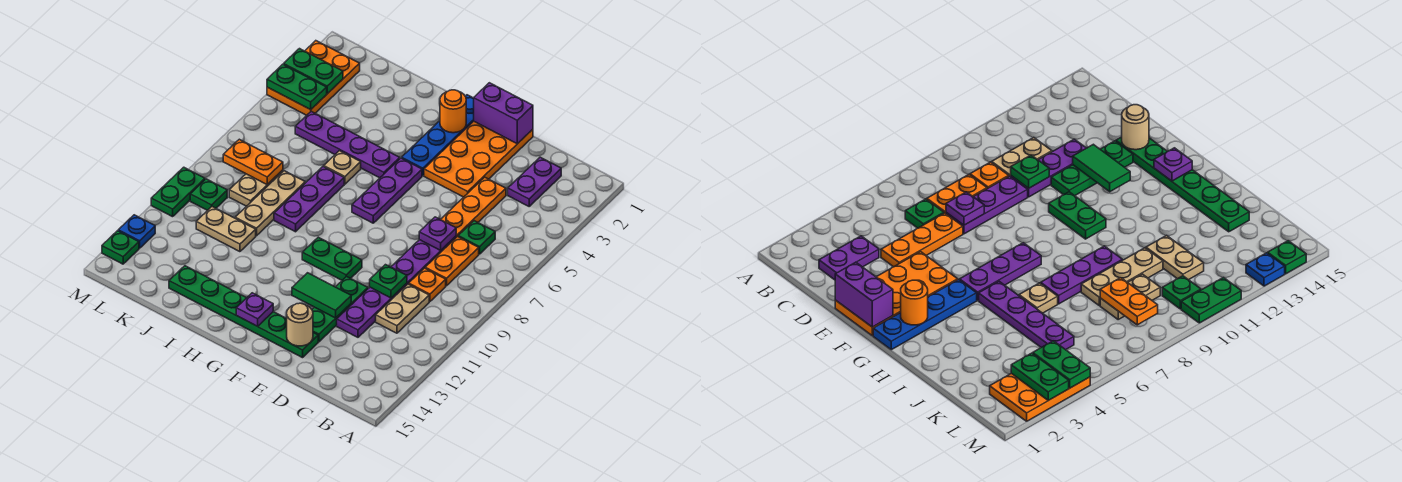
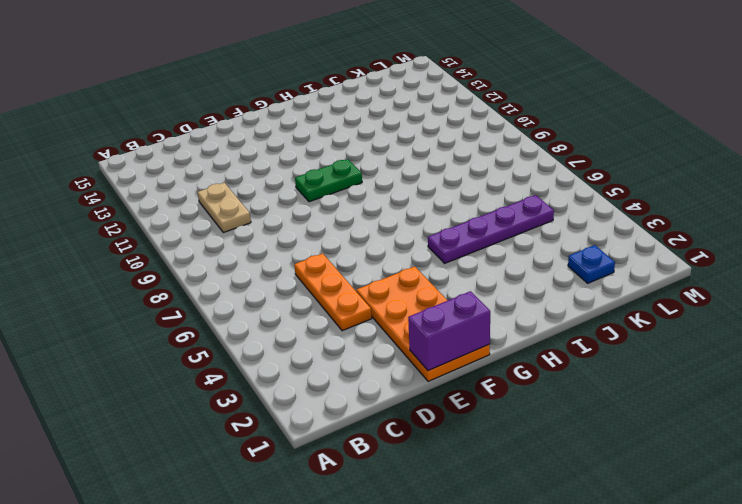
blue plate K2 level 1 -> blue plate M13 level 1
none -> purple plate C2:C3 level 1
none -> green plate C6 level 1
none -> orange plate C7:C8 level 1
none -> orange plate C9 level 1

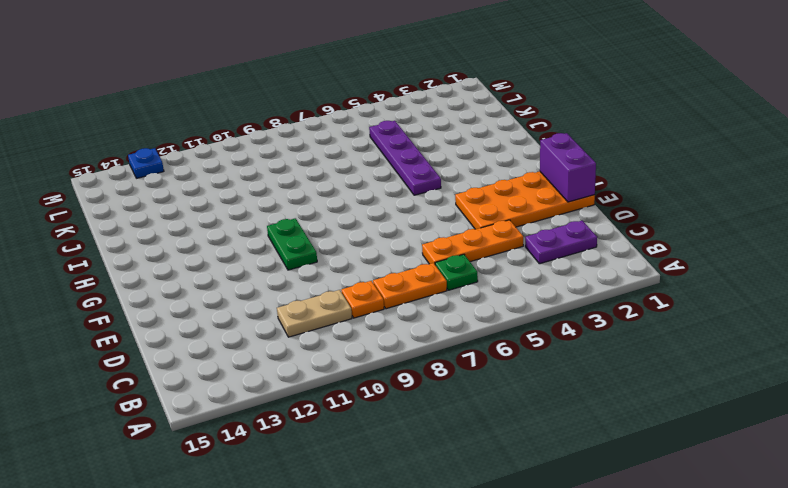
none -> purple plate D7:D9 level 1
none -> purple plate D10:D12 level 1
none -> green plate E11:E13 level 1
none -> green plate E14:J14 level 1

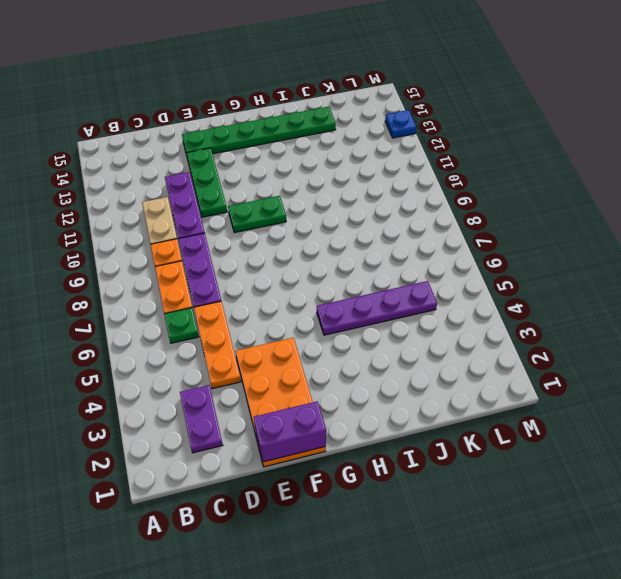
none -> blue plate G1:G4 level 1
none -> purple plate G5:G7 level 1
none -> tan plate I6 level 1
none -> purple plate I7:I9 level 1

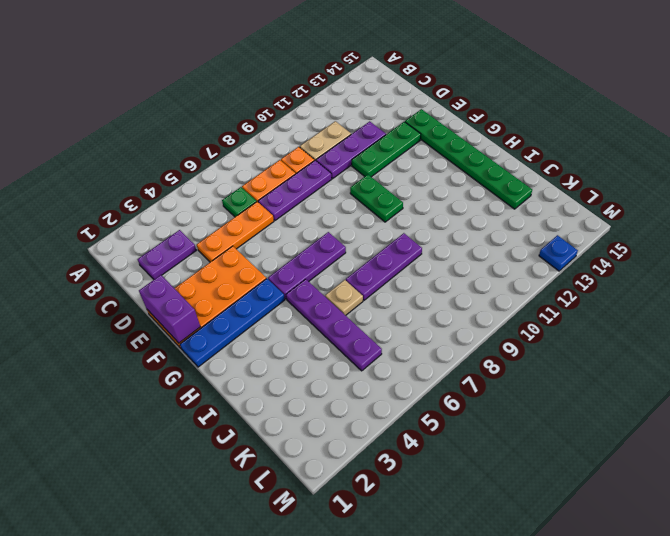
none -> tan plate J8:J10 level 1
none -> tan plate J11:K11 level 1
none -> tan plate K8:K9 level 1
none -> orange plate L2:M4 level 1

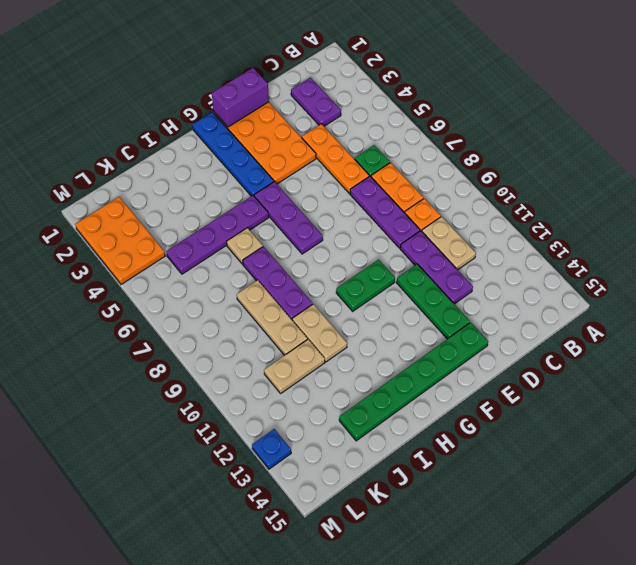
tan plate I10:I11 level 1 -> tan plate K8:K9 level 1
none -> green plate L10 level 1
none -> green plate M10:M11 level 1
none -> green plate M14 level 1
none -> purple plate D7 level 2

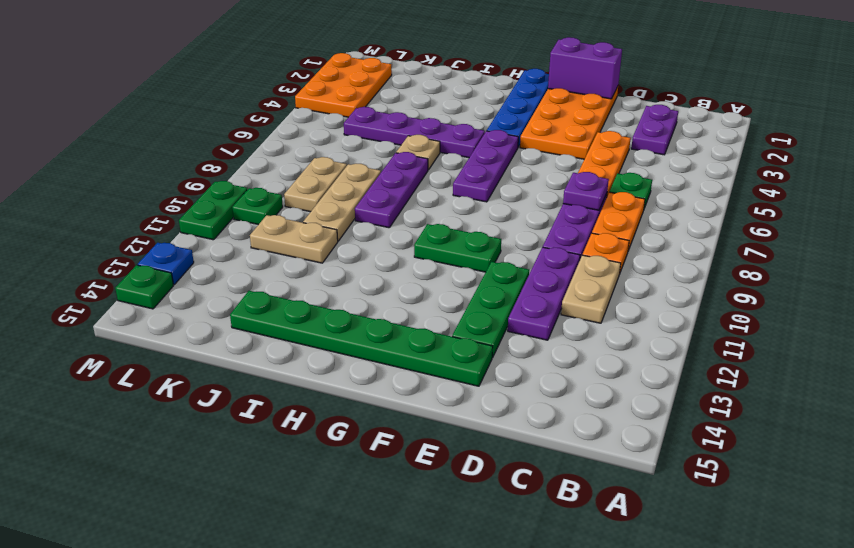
none -> green plate D10 level 2
none -> green tile E12:F12 level 2
none -> tan round brick E14 level 2
none -> orange round brick G2 level 2

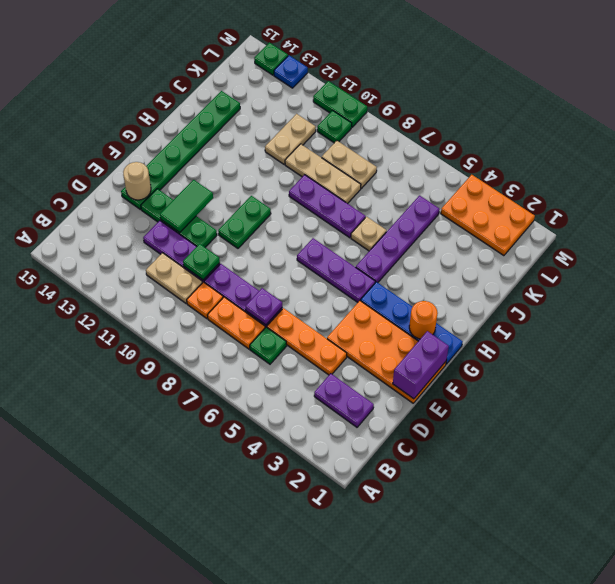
none -> purple plate G14 level 2
none -> orange plate K8:L8 level 2
none -> green plate L3:M3 level 2
none -> green plate L4:M4 level 2

